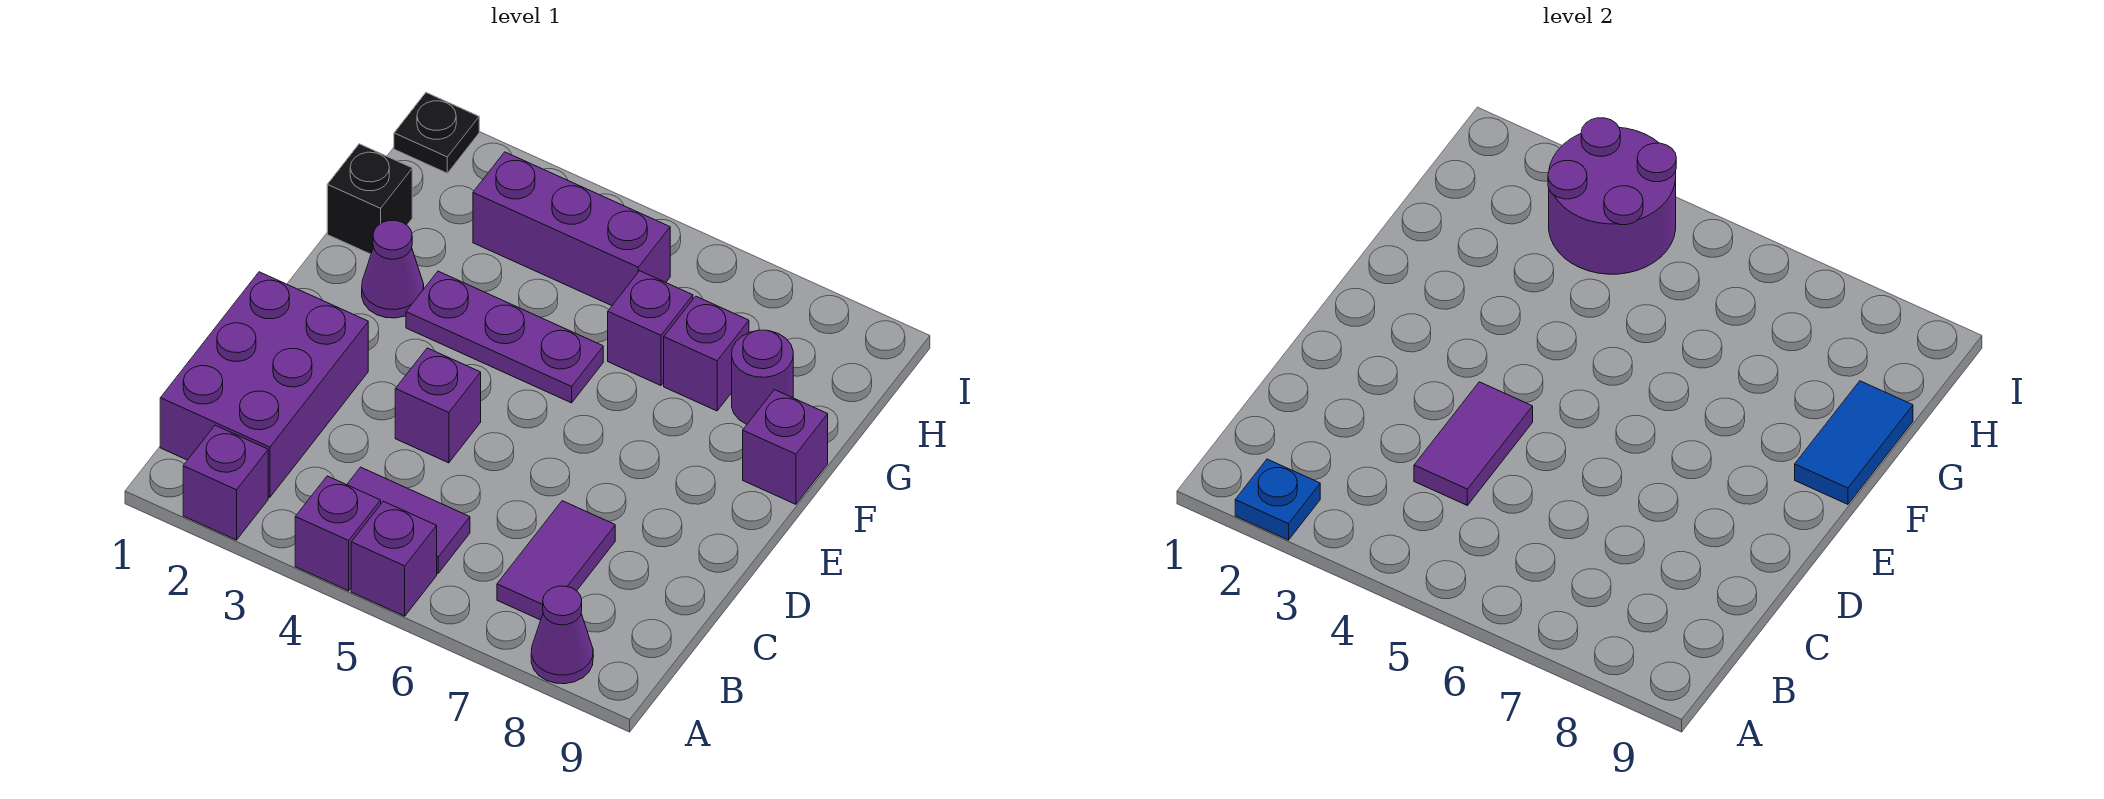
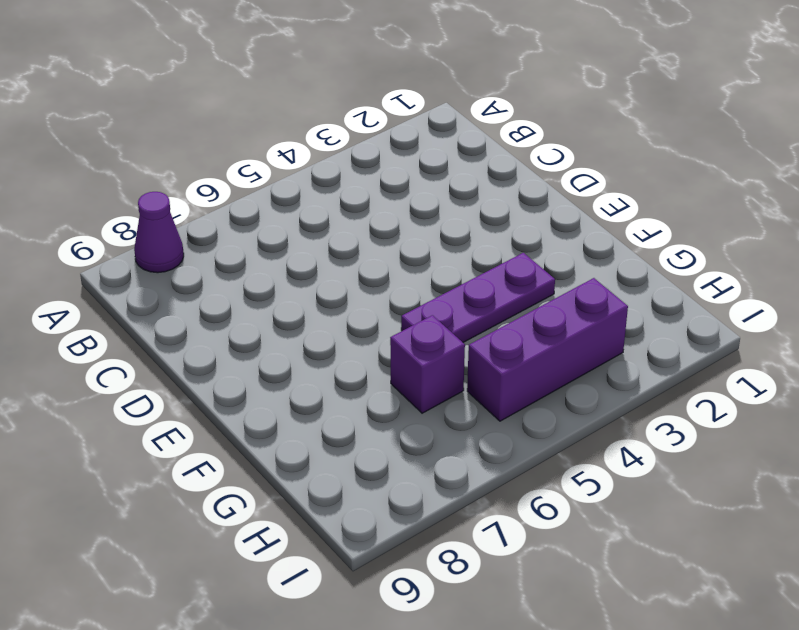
none -> purple brick A2 level 1
none -> purple brick A4 level 1
none -> purple brick A5 level 1

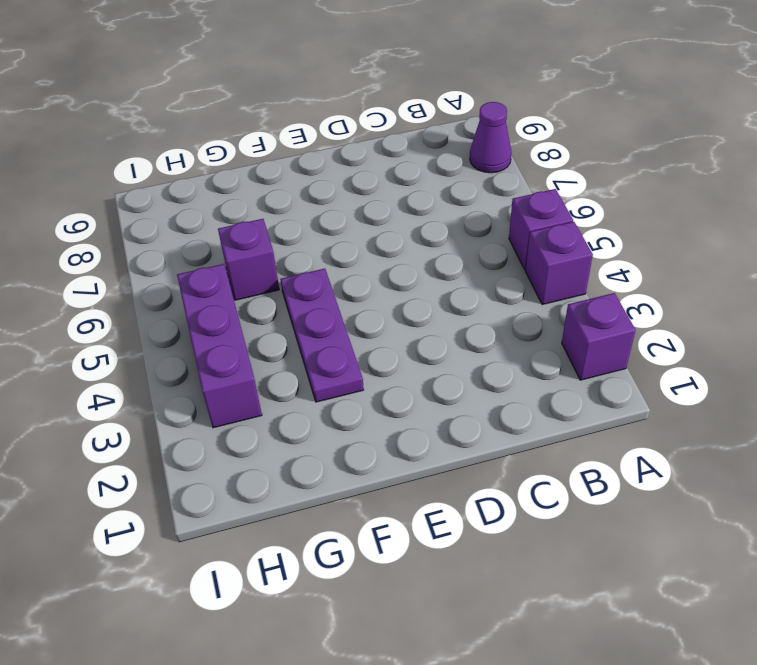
none -> purple brick B1:D2 level 1
none -> purple tile B4:B5 level 1
none -> purple tile B7:C7 level 1

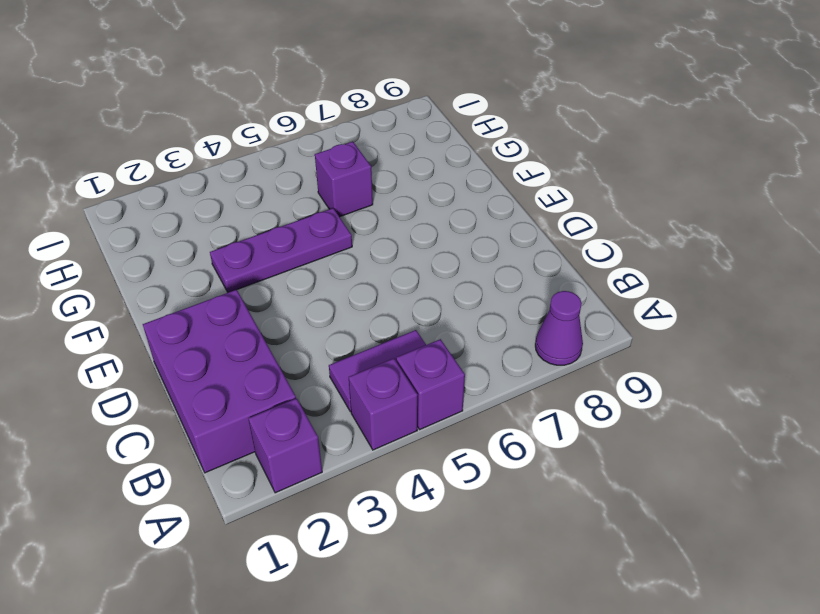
none -> purple tile B7:C7 level 1
none -> purple brick D4 level 1
none -> purple cone F2 level 1

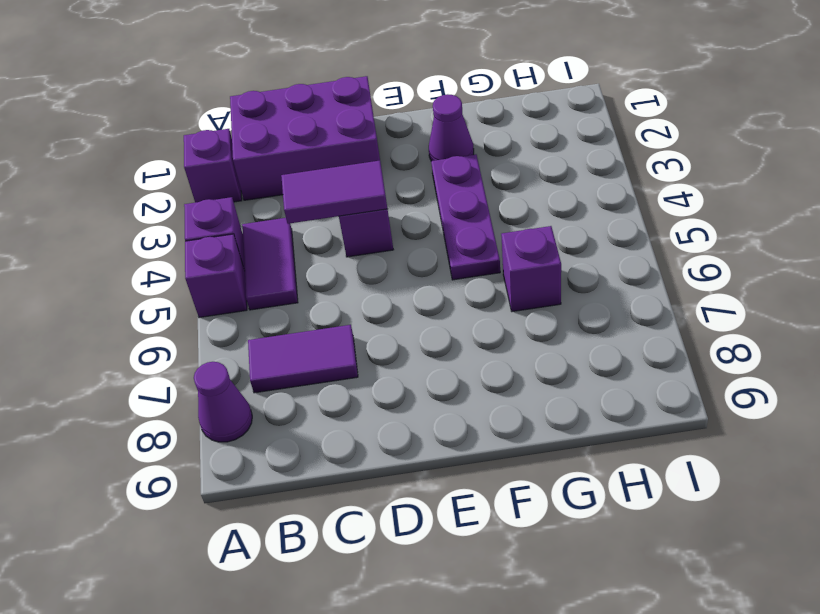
none -> purple brick F9 level 1
none -> black brick G1 level 1
none -> purple brick G7 level 1

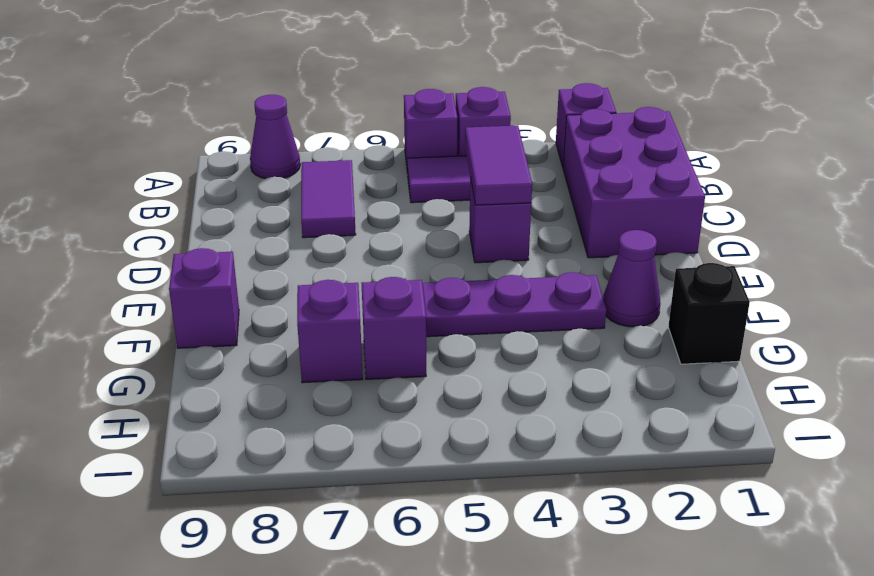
none -> purple round brick G8 level 1
none -> purple brick H3:H5 level 1
none -> black plate I1 level 1

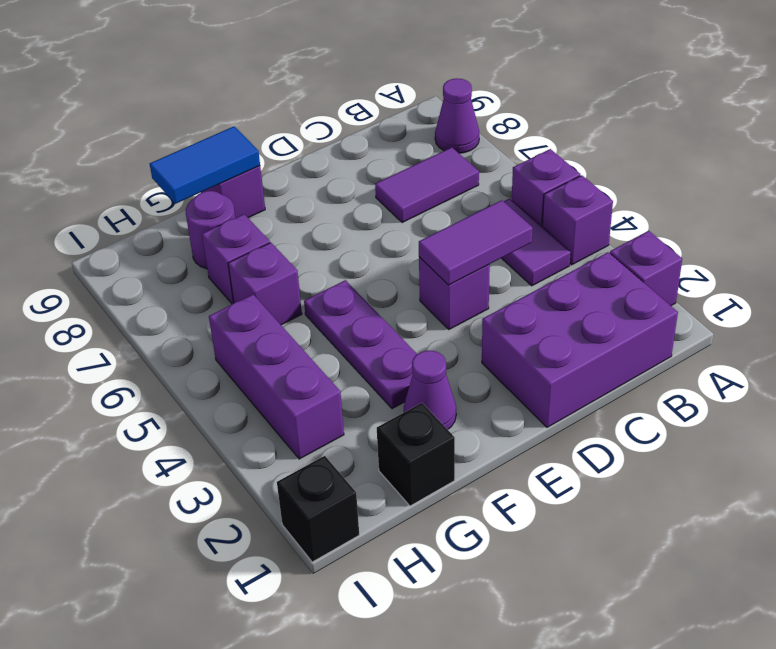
black brick I1 level 1 -> black plate I1 level 1
none -> blue plate A2 level 2
none -> purple round brick H3:I4 level 2

